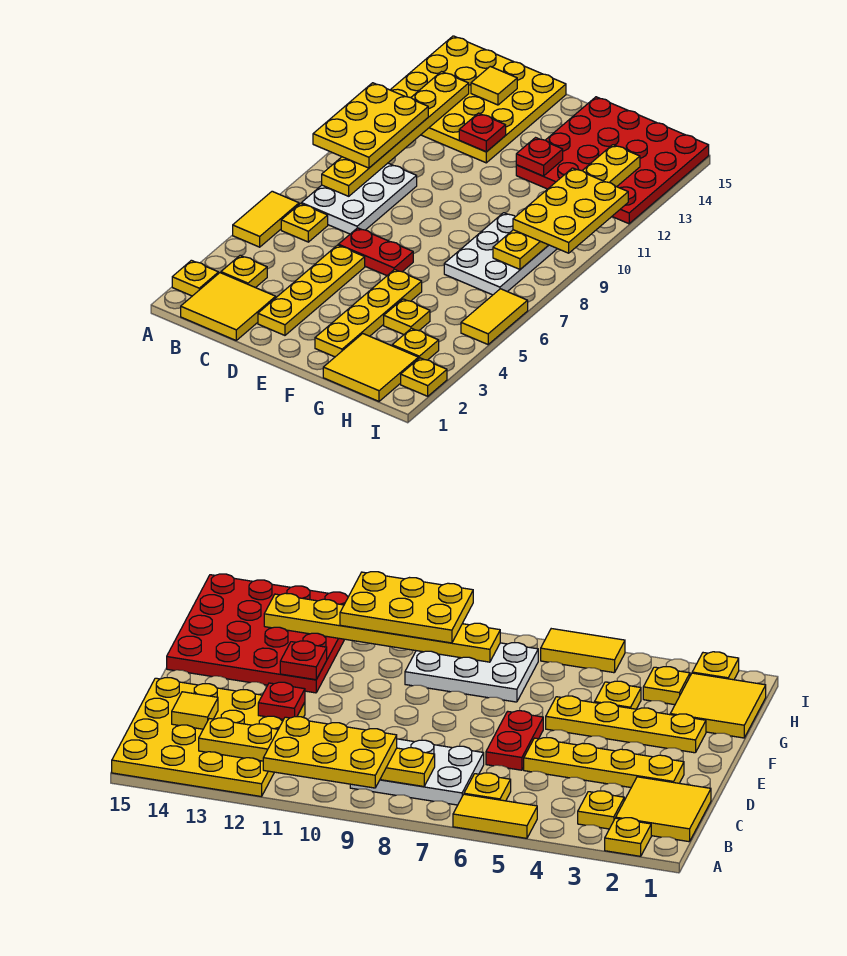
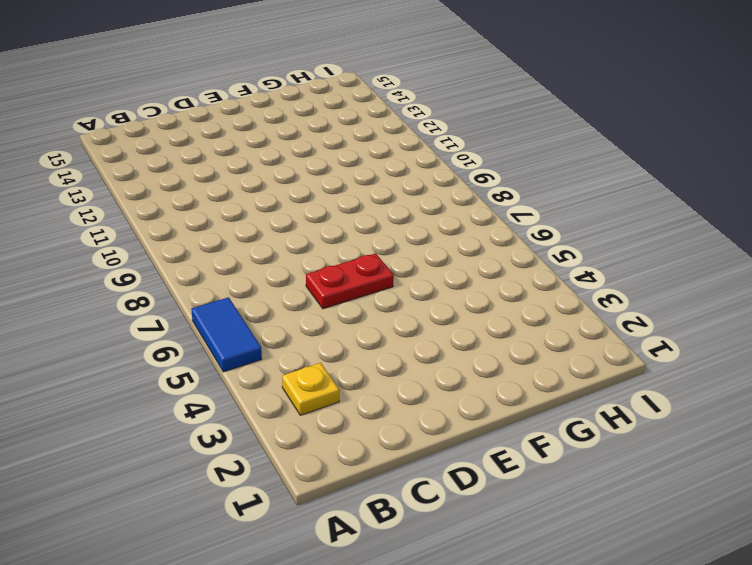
blue tile A5:A6 level 1 -> yellow tile A5:A6 level 1
none -> yellow plate A2 level 1
none -> yellow plate A12:D15 level 1
none -> yellow tile B1:C2 level 1

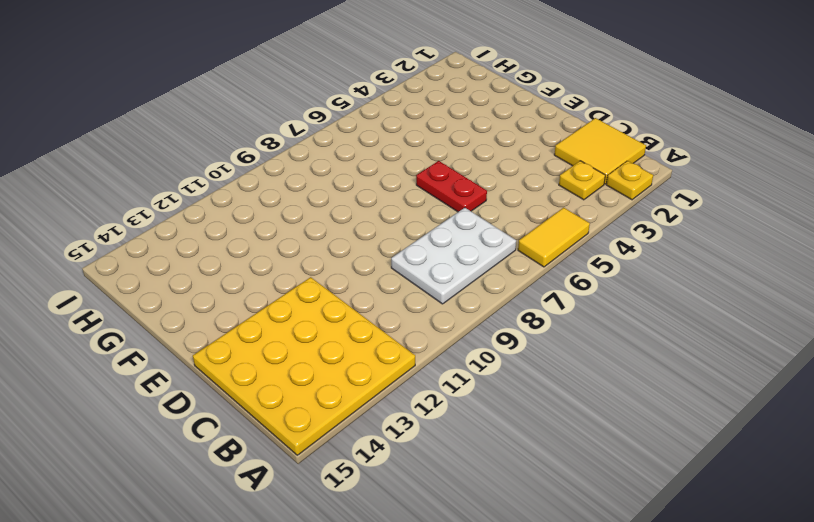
none -> yellow plate B6 level 1
none -> yellow plate D2:D5 level 1
none -> yellow plate F2:F5 level 1

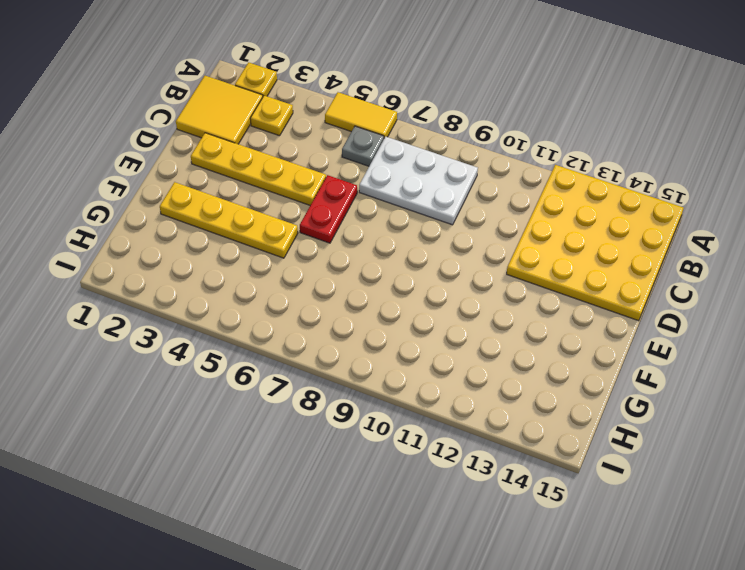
grey plate B6 level 1 -> yellow plate B6 level 1
none -> red plate F12:I15 level 1
none -> yellow tile G1:H2 level 1
none -> yellow plate G4 level 1

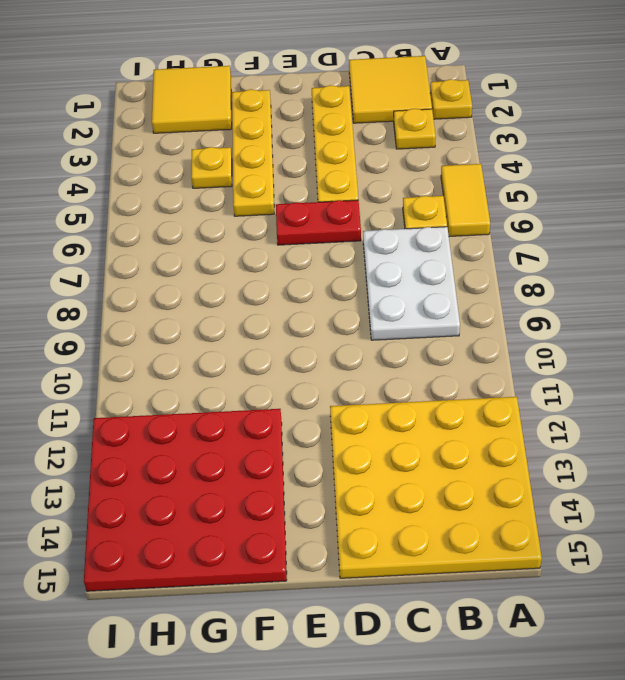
none -> white plate G7:H9 level 1
none -> yellow plate H3 level 1
none -> yellow plate I2 level 1

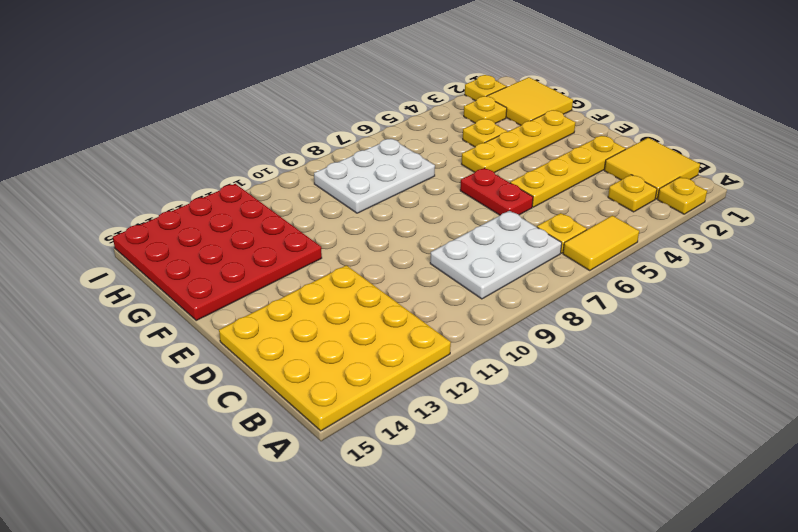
none -> yellow tile I5:I6 level 1
none -> yellow plate B8:B13 level 2
none -> yellow tile C14 level 2

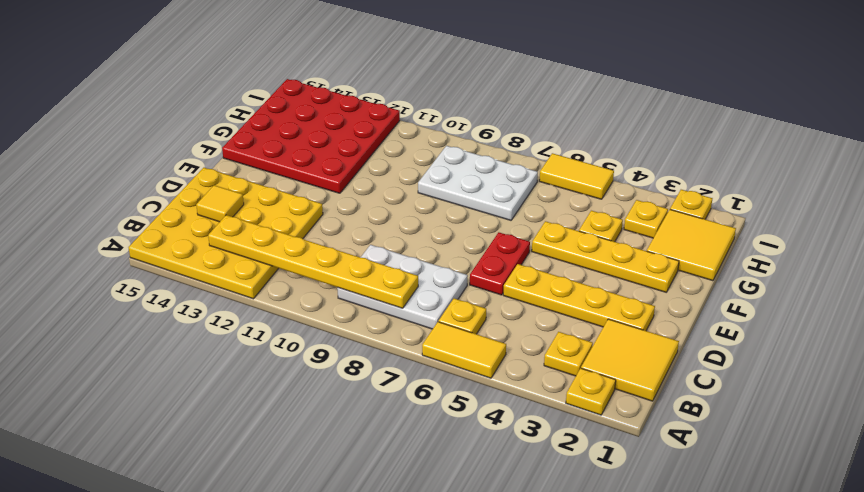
none -> red plate D12 level 2
none -> red plate F12 level 2
none -> yellow plate H8:H13 level 2

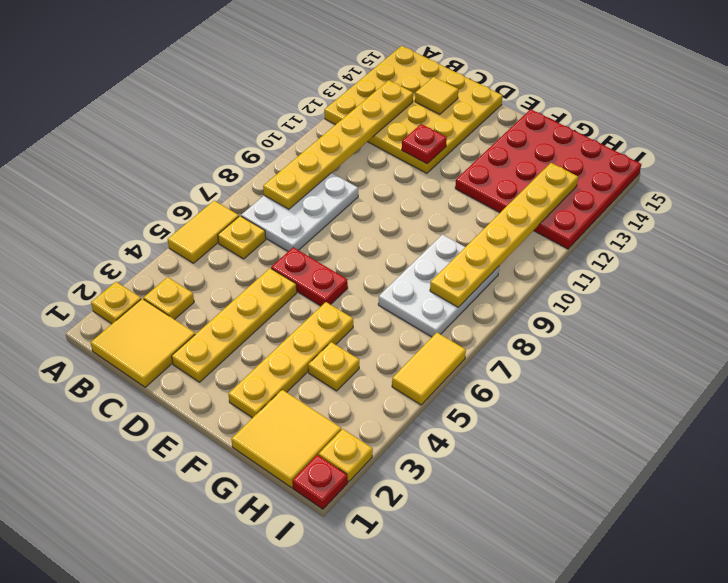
red plate I1 level 1 -> red plate F12 level 2
none -> yellow plate H3 level 1
none -> yellow plate A9:B11 level 3
none -> yellow plate H9:I11 level 3

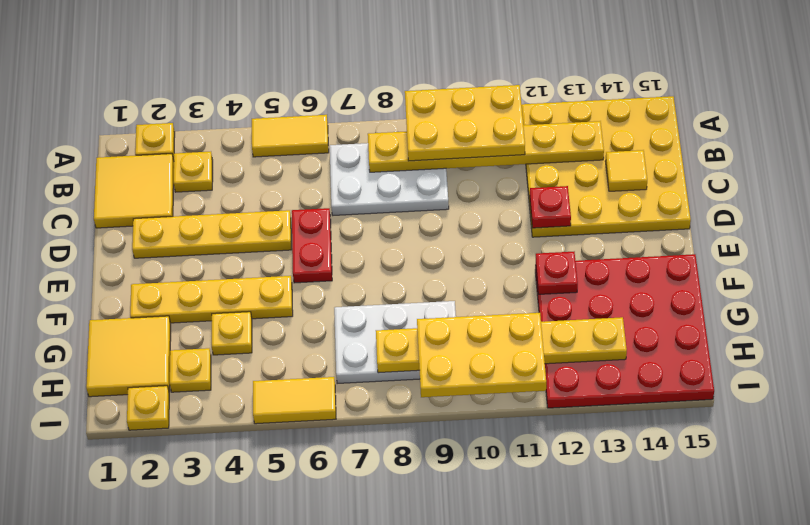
none -> yellow plate B6 level 1

